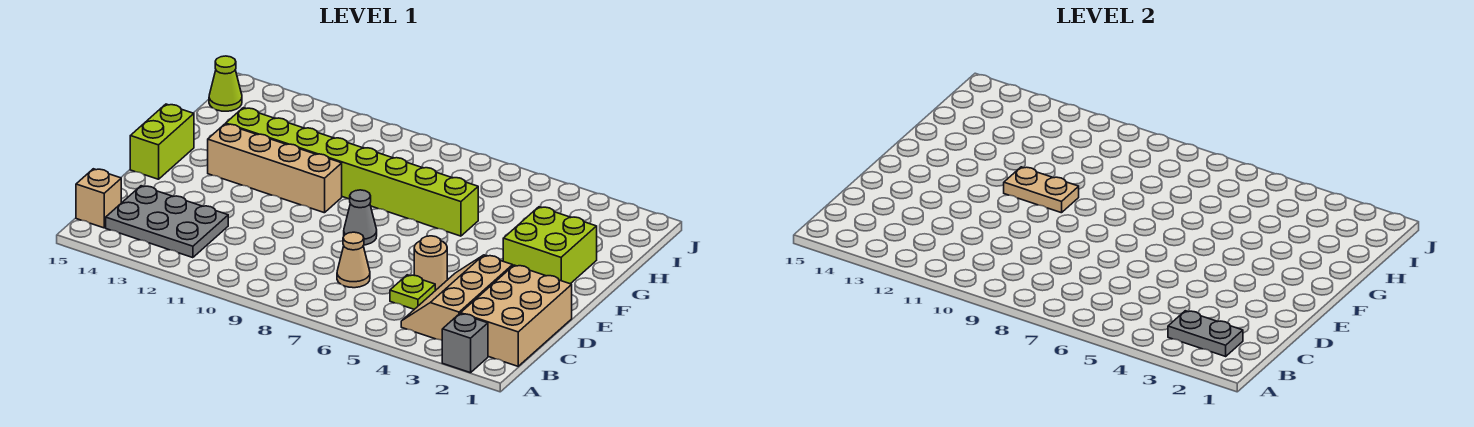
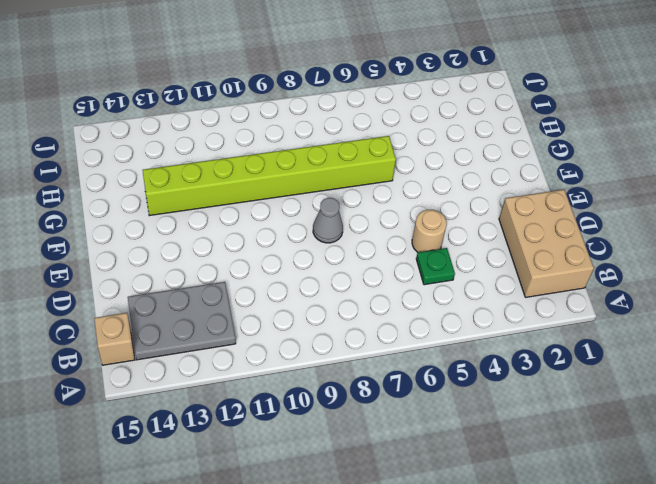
green plate C5 level 1 -> lime plate C5 level 1
none -> grey brick A2 level 1
none -> tan slope B3:D4 level 1 top 3
none -> tan cone C7 level 1

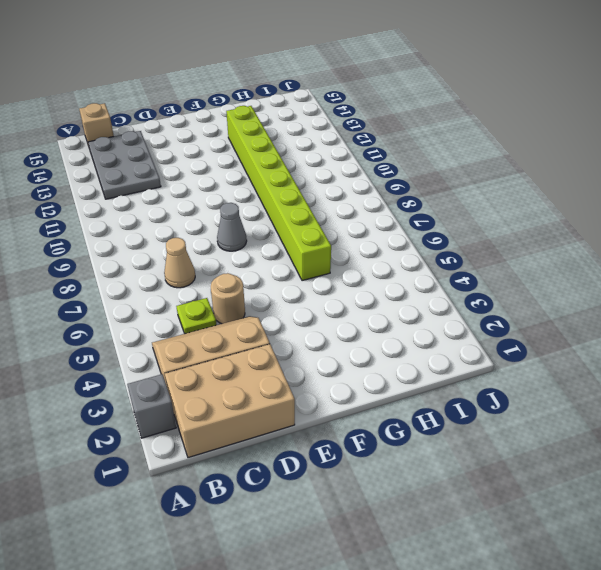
none -> lime brick E15:F15 level 1
none -> lime brick F2:G3 level 1
none -> tan brick F10:F13 level 1

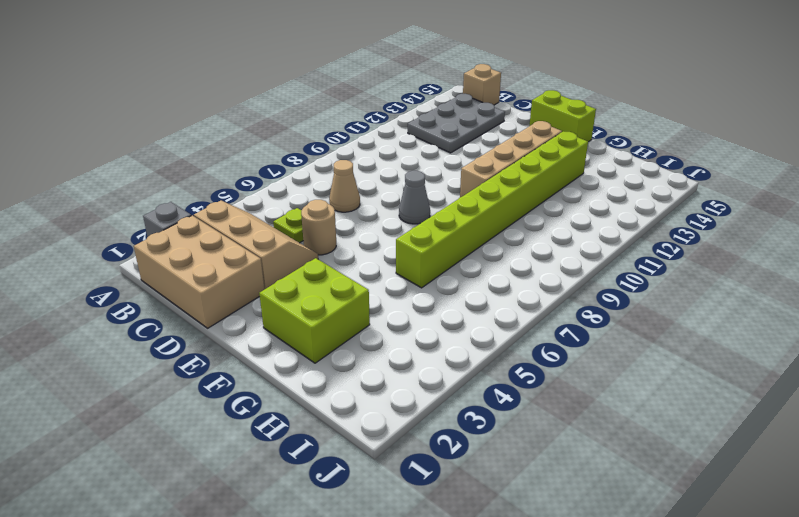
none -> lime cone I15 level 1
none -> grey plate B2:B3 level 2
none -> tan plate F10:F11 level 2

